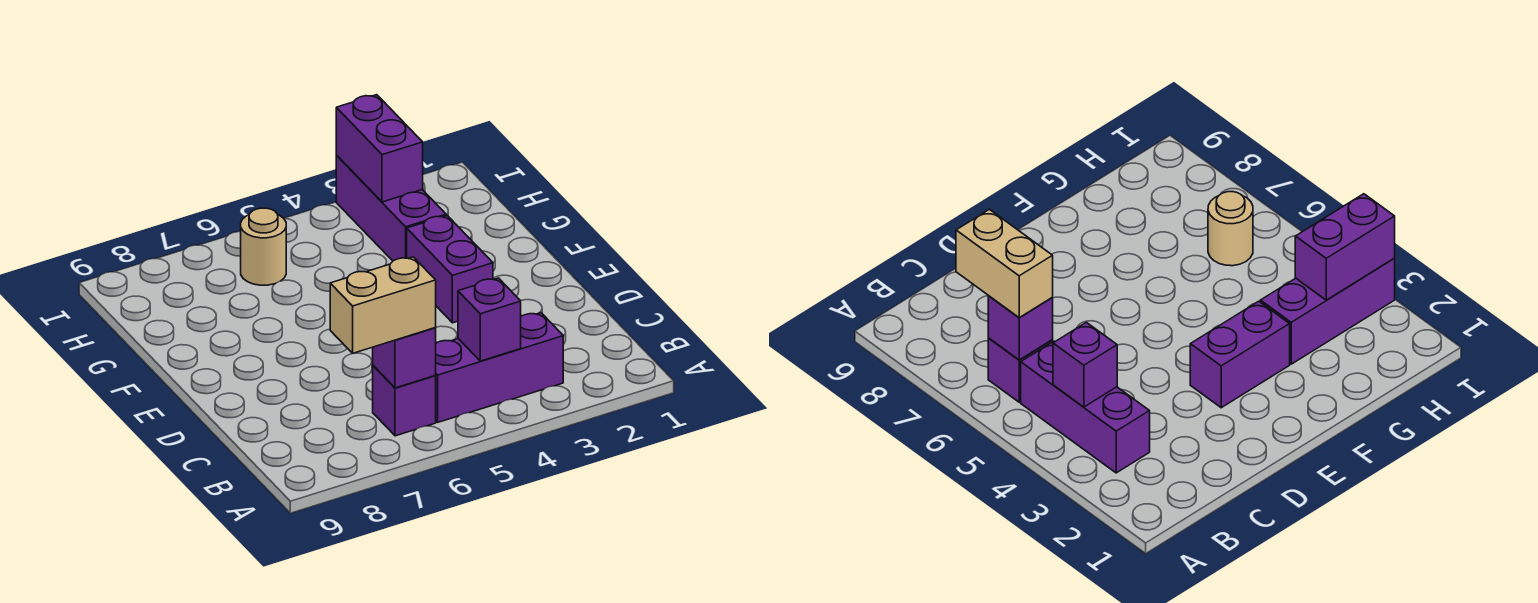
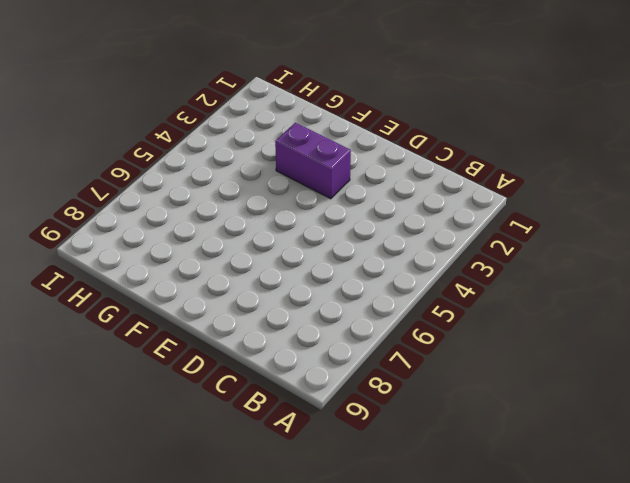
none -> purple brick B3:B5 level 1
none -> purple brick B6 level 1

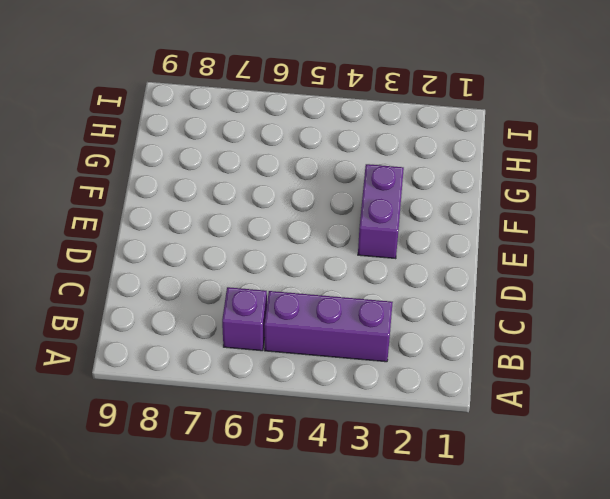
none -> purple brick G3:I3 level 1
none -> tan round brick H6 level 1

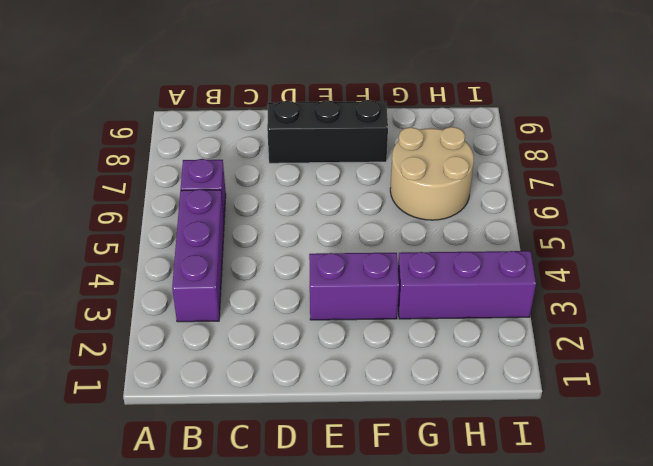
black brick D8:F8 level 1 -> none
tan round brick G6:H7 level 1 -> tan round brick H6 level 1
none -> purple brick B4 level 2
none -> purple brick B6 level 2

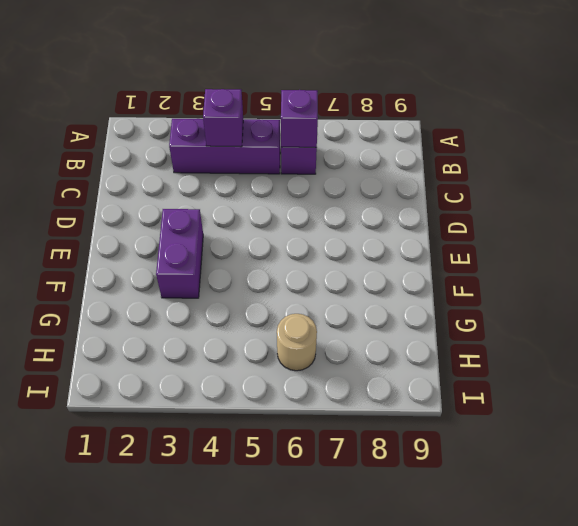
none -> purple brick G3:I3 level 1
none -> purple brick H3:I3 level 2

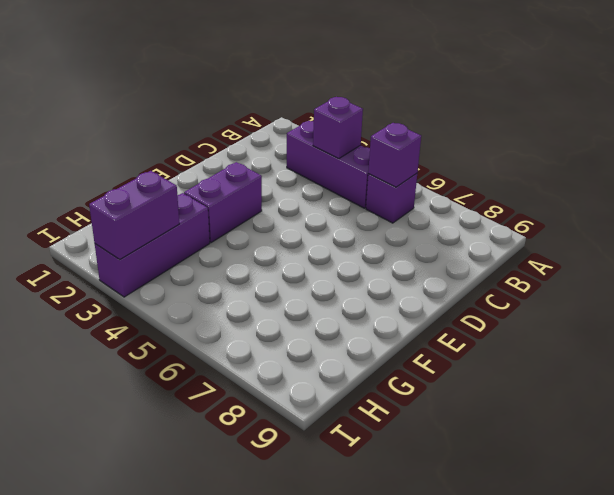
none -> tan round brick H6 level 1
none -> tan brick B6:B7 level 3

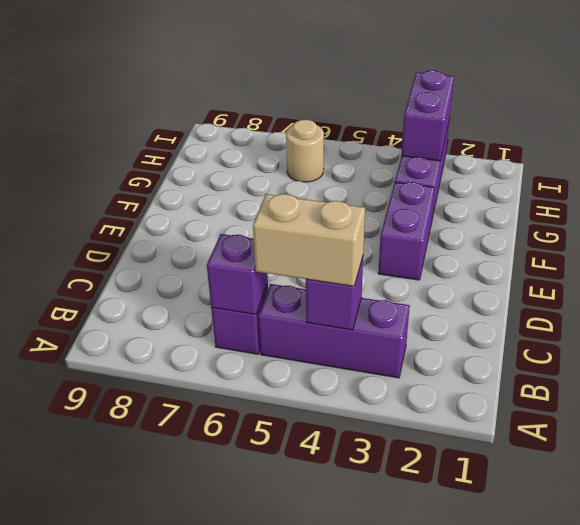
tan brick B4:B5 level 3 -> tan brick B6:B7 level 3

